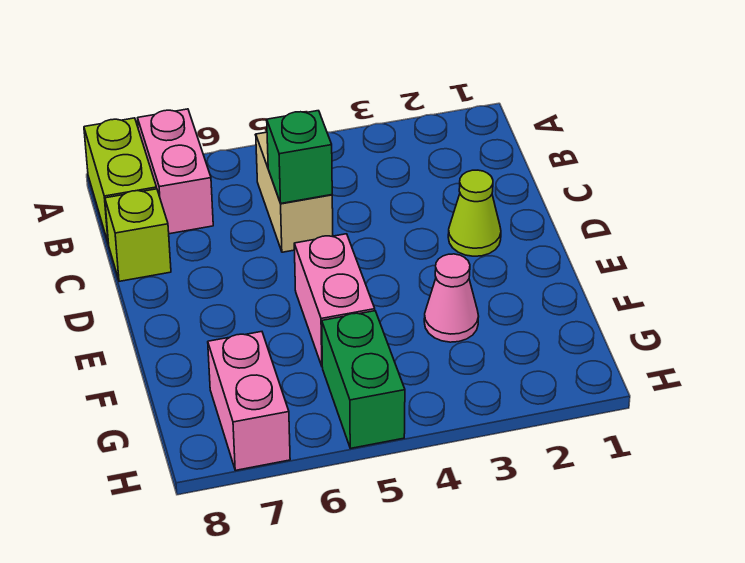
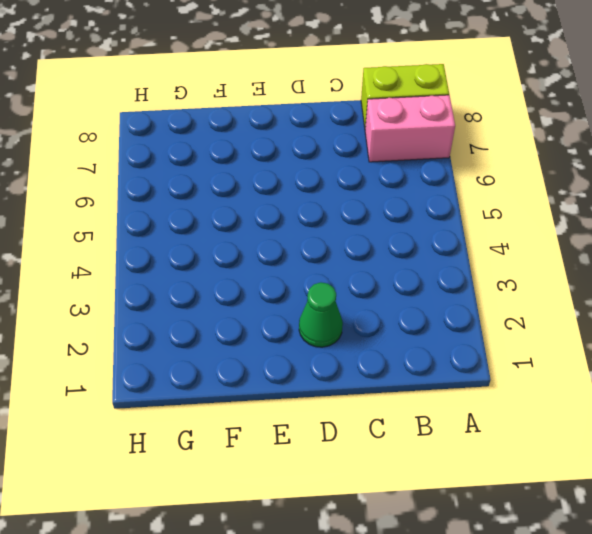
green cone D2 level 1 -> lime cone D2 level 1
none -> tan brick B5:C5 level 1
none -> lime brick C8 level 1

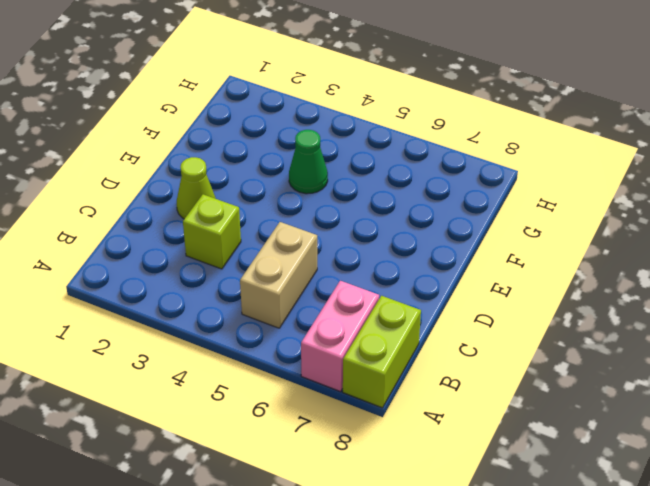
lime brick C3 level 1 -> lime brick C8 level 1
green cone F4 level 1 -> none
none -> pink brick E5:F5 level 1
none -> pink cone F3 level 1

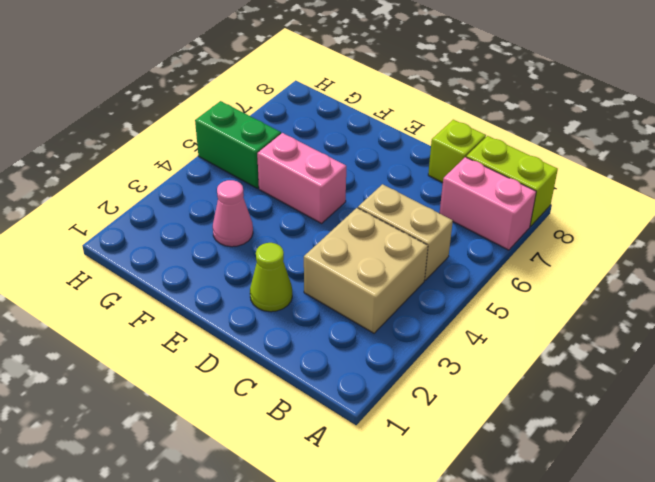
tan brick B3:C4 level 1 -> none
none -> pink brick G7:H7 level 1
none -> green brick C5 level 2

